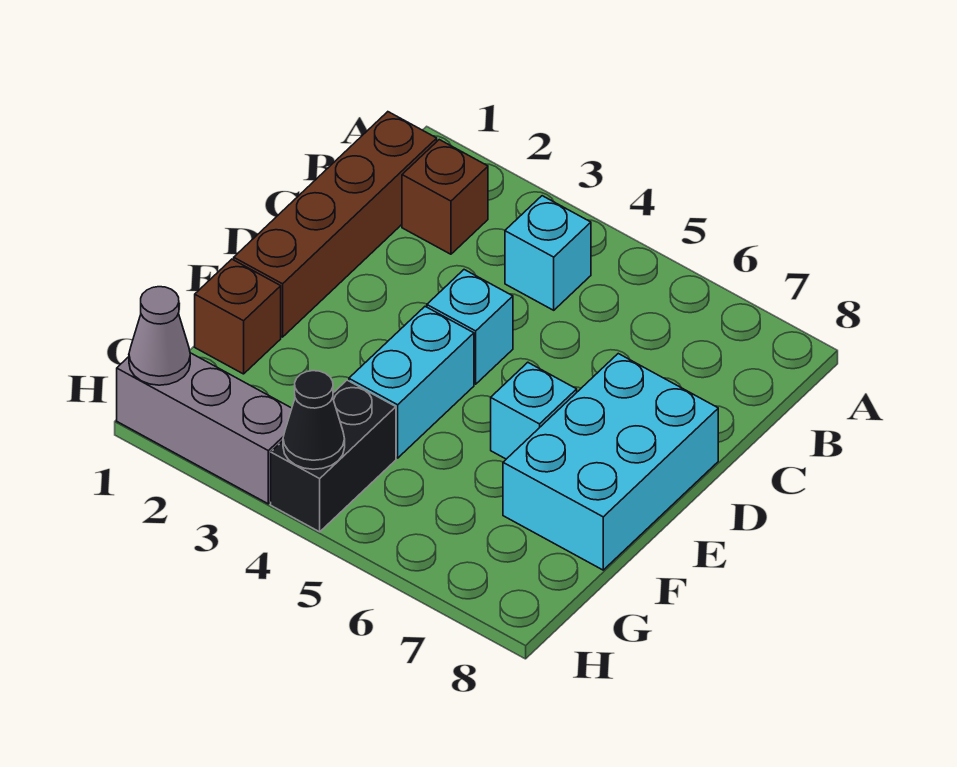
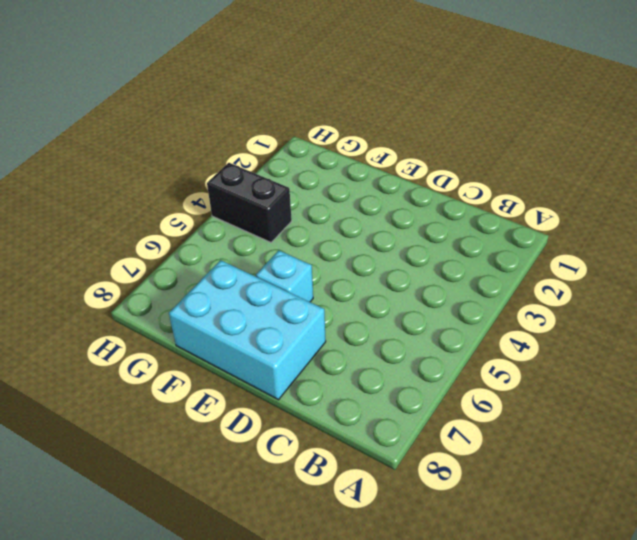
none -> brown brick B1:E1 level 1
none -> brown brick B2 level 1
none -> cyan brick B4 level 1

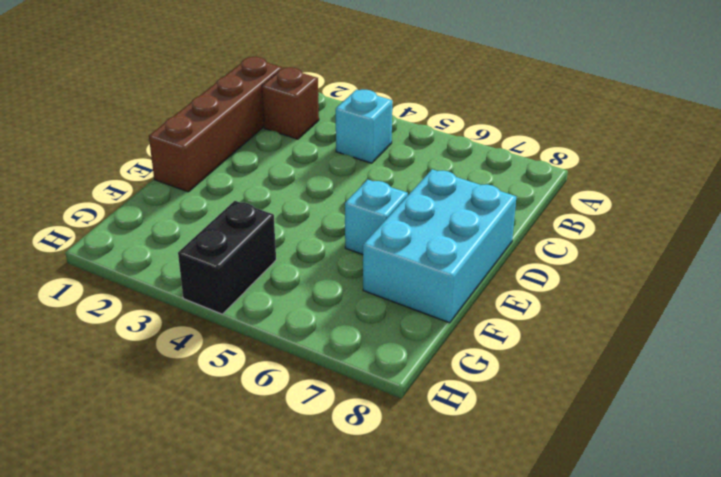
none -> cyan brick D4 level 1
none -> cyan brick E4:F4 level 1
none -> brown brick F1 level 1

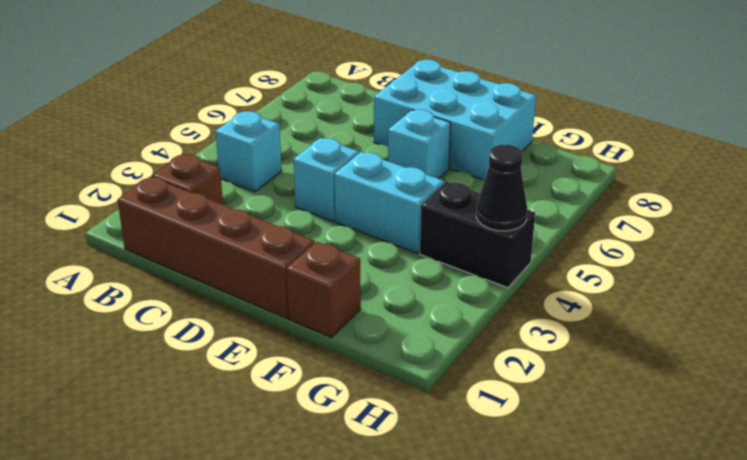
none -> grey brick H1:H3 level 1
none -> grey cone H1 level 2

